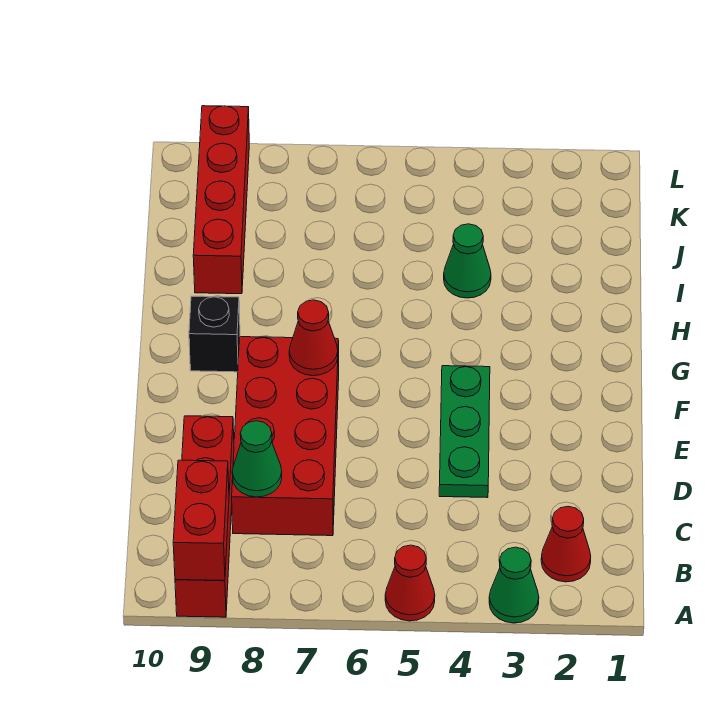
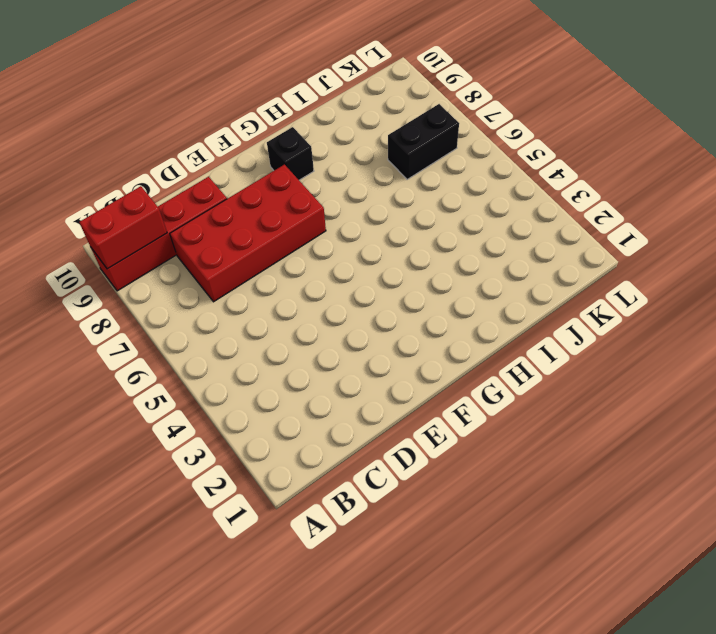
black brick J7:K7 level 1 -> none
none -> green cone A3 level 1
none -> red cone A5 level 1
none -> red cone B2 level 1

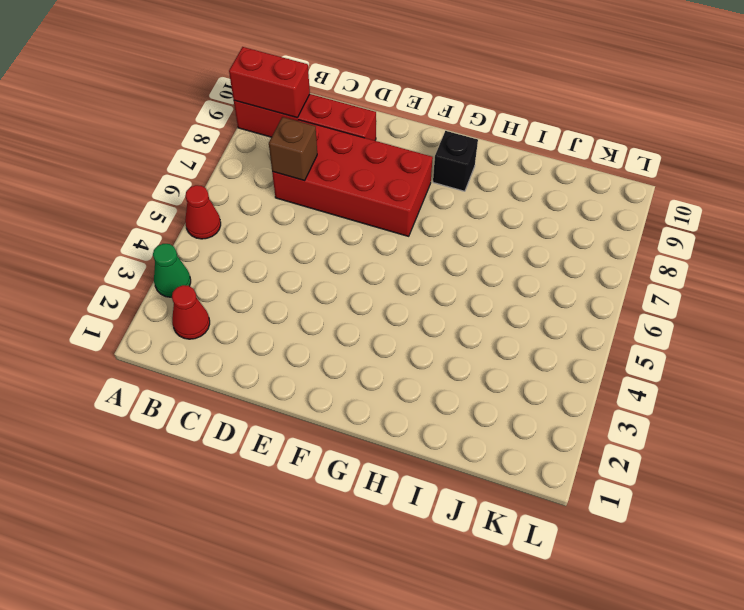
brown brick C7 level 2 -> none
none -> green plate D4:F4 level 1
none -> green cone I4 level 1
none -> red brick I9:L9 level 1

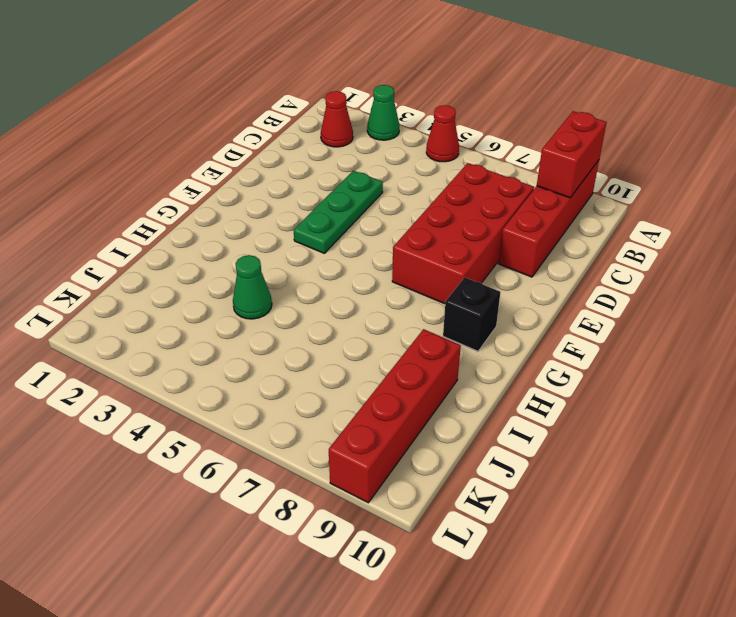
none -> green cone C8 level 2
none -> red cone F7 level 2

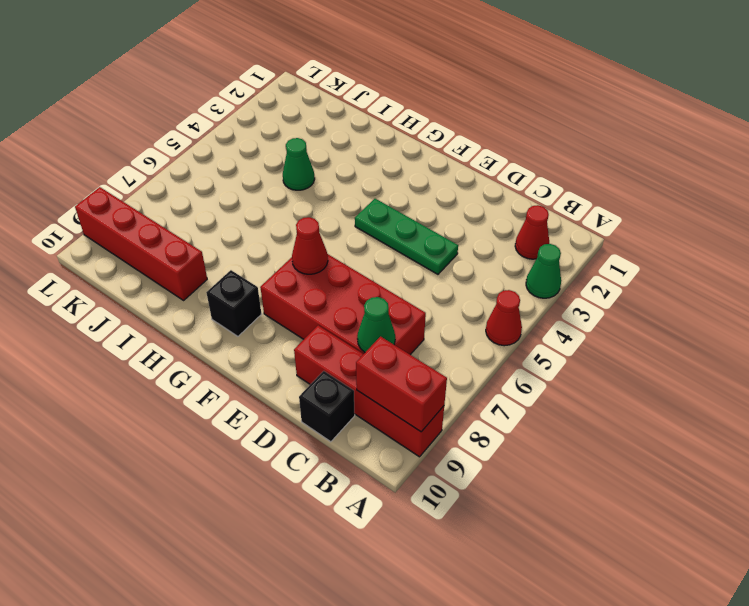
black brick C10 level 1 -> none

